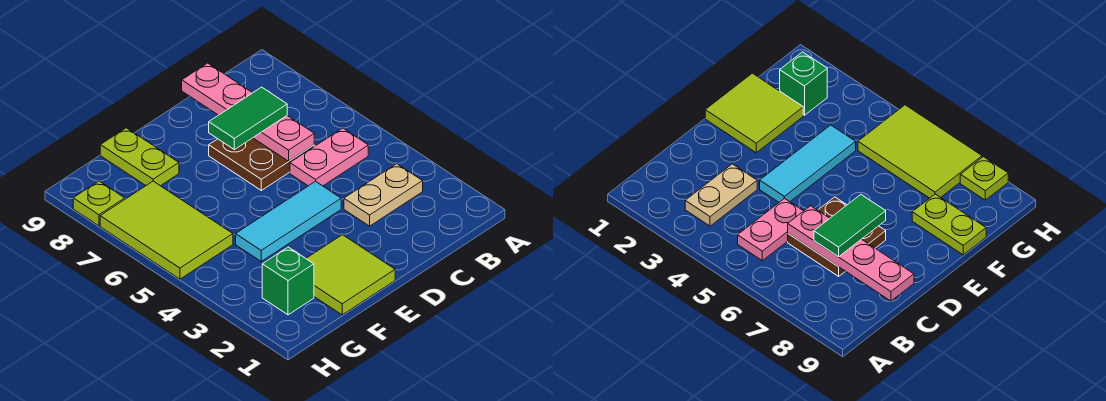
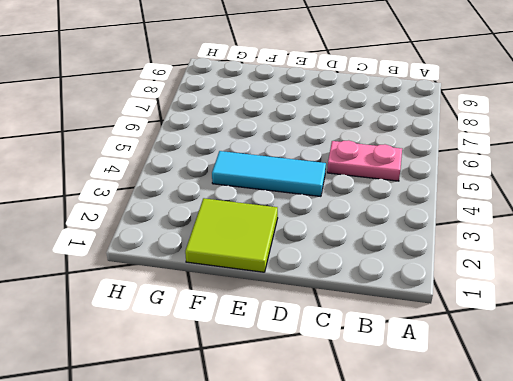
none -> tan plate B3:C3 level 1
none -> brown plate C6:D7 level 1

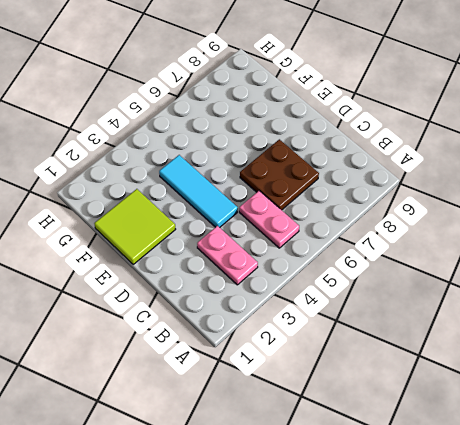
pink plate B3:C3 level 1 -> tan plate B3:C3 level 1
none -> lime plate F8:F9 level 1
none -> green brick G2 level 1

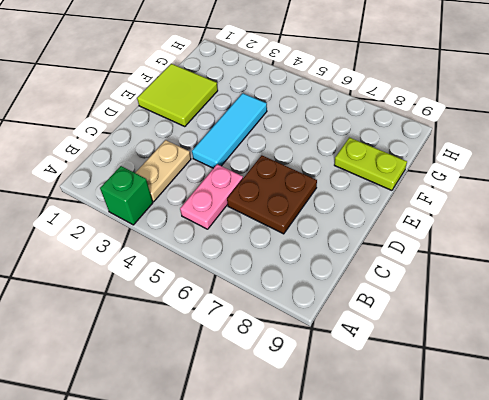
green brick A3 level 1 -> green brick G2 level 1
none -> lime tile G5:H7 level 1
none -> lime plate H8 level 1

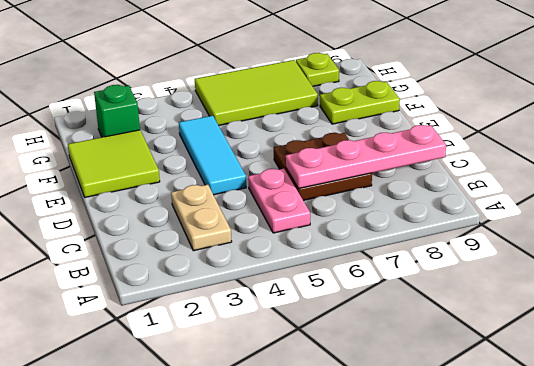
none -> green tile C7:D7 level 3

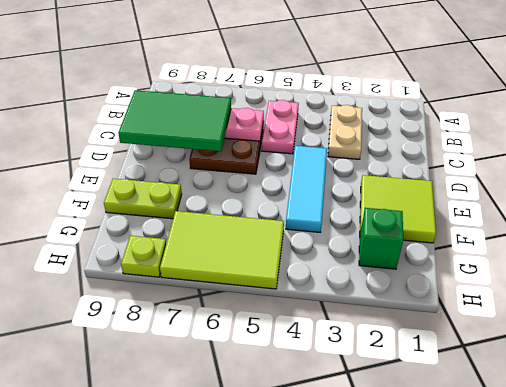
green tile C7:D9 level 3 -> green tile C7:D7 level 3

